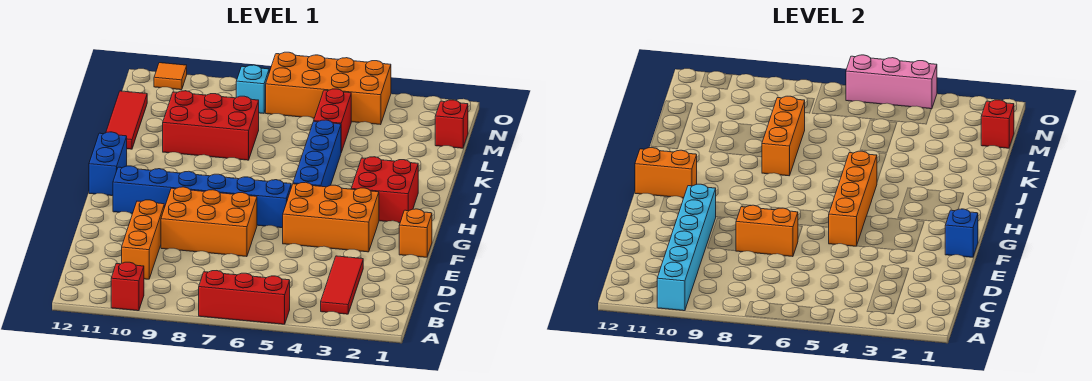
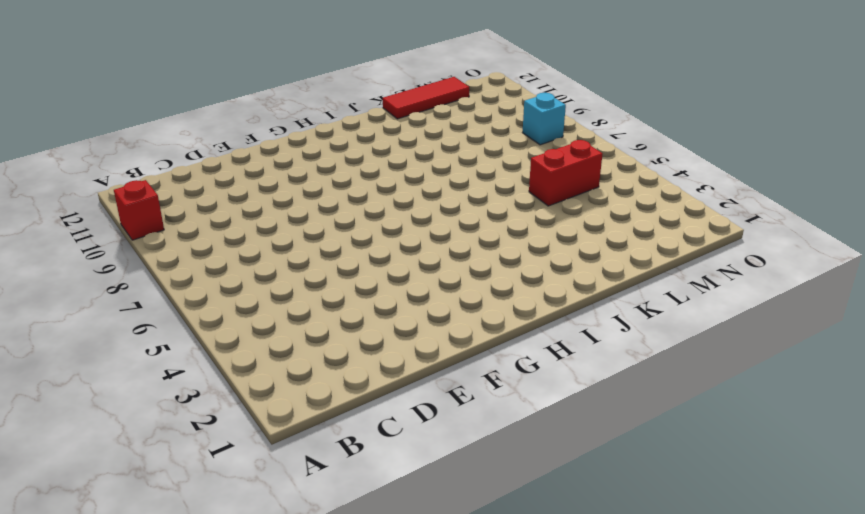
none -> red brick A5:A7 level 1
none -> red tile B3:D3 level 1
none -> orange brick C10:E10 level 1

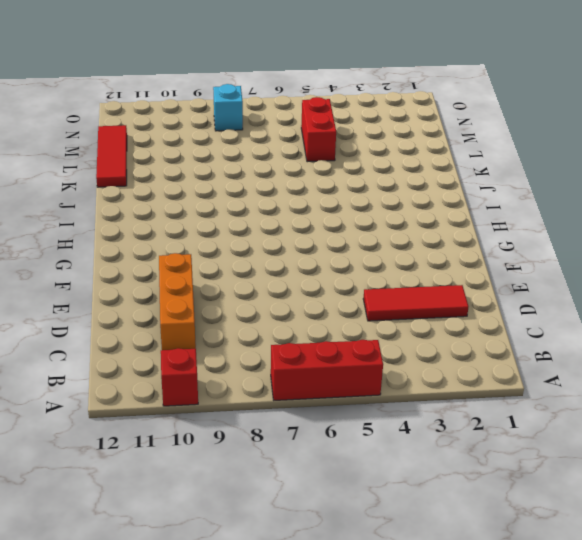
red tile D2:D4 level 1 -> red tile B3:D3 level 1
none -> orange brick E7:F9 level 1
none -> orange brick F1 level 1
none -> orange brick F3:G5 level 1

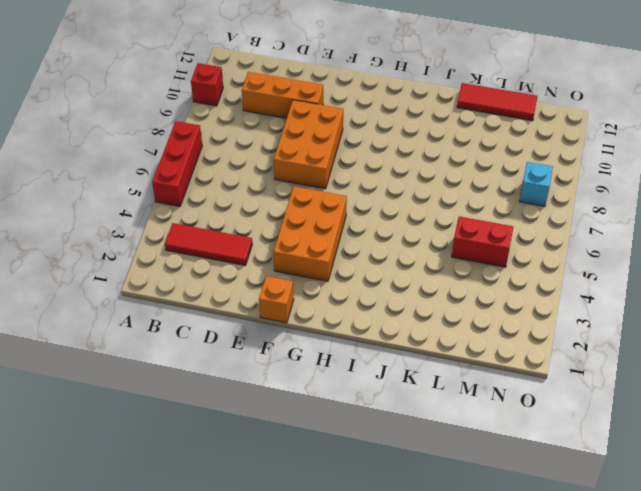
none -> blue brick G6:G11 level 1
none -> red brick H2:I3 level 1
none -> blue brick H5:K5 level 1

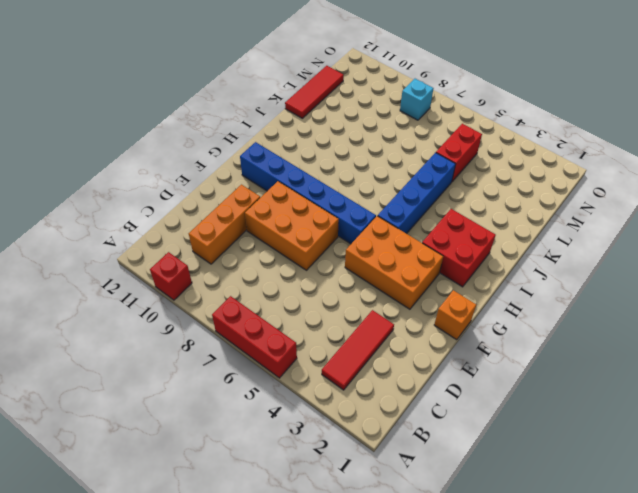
none -> blue brick H12:I12 level 1
none -> red brick K8:L10 level 1
none -> red brick M1 level 1

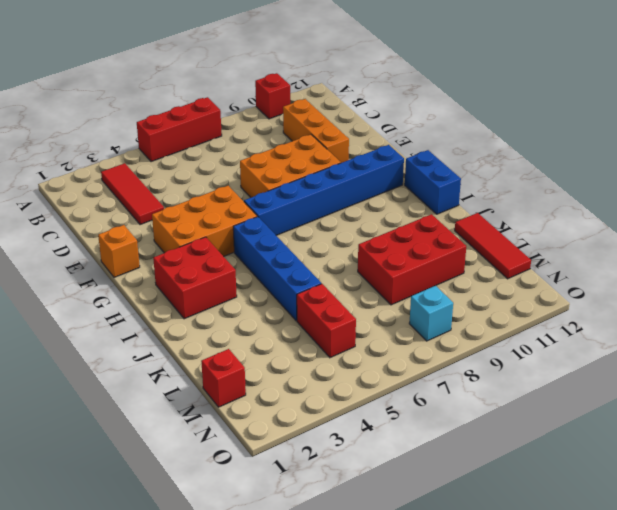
none -> orange brick N4:O7 level 1
none -> orange tile O11 level 1
none -> cyan brick A10:F10 level 2

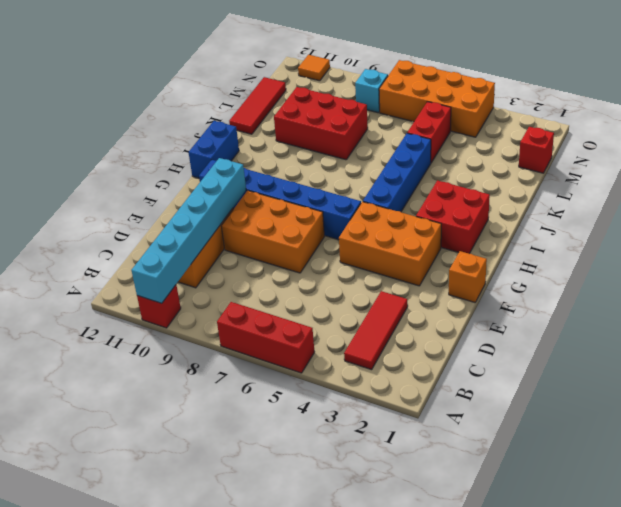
none -> orange brick E7:E8 level 2
none -> blue brick F1 level 2
none -> orange brick F5:I5 level 2

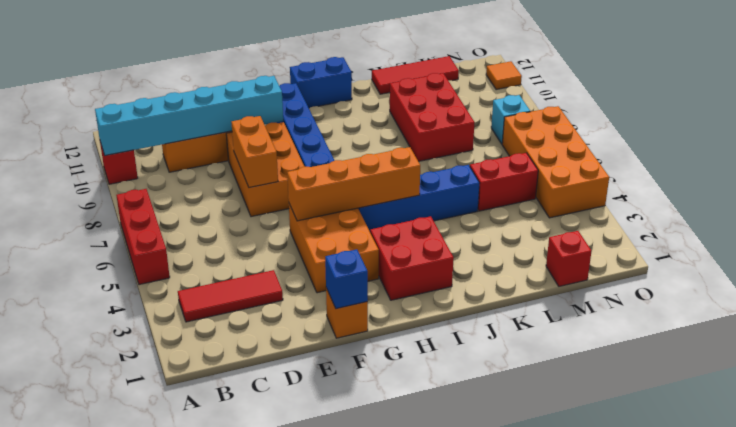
none -> orange brick H11:H12 level 2
none -> orange brick J8:L8 level 2
none -> red brick M1 level 2

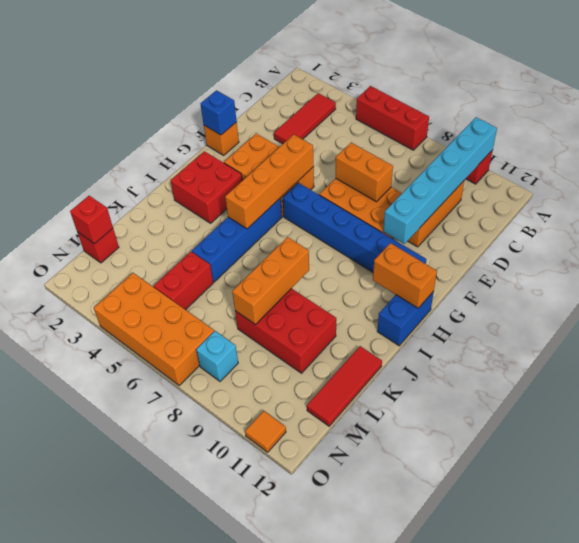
none -> pink brick O4:O6 level 2

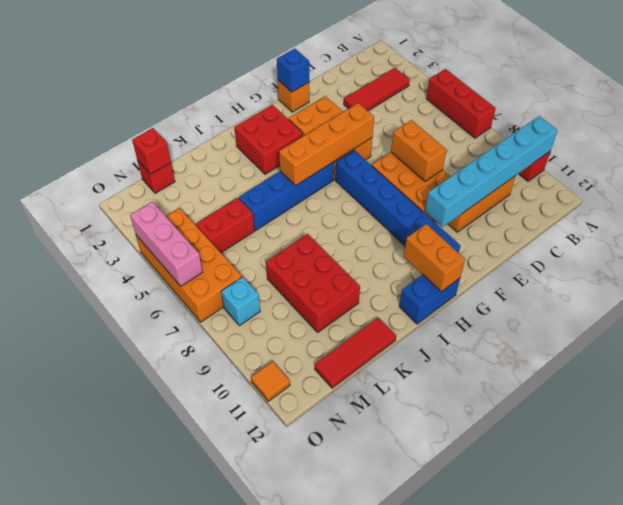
none -> orange brick J8:L8 level 2

